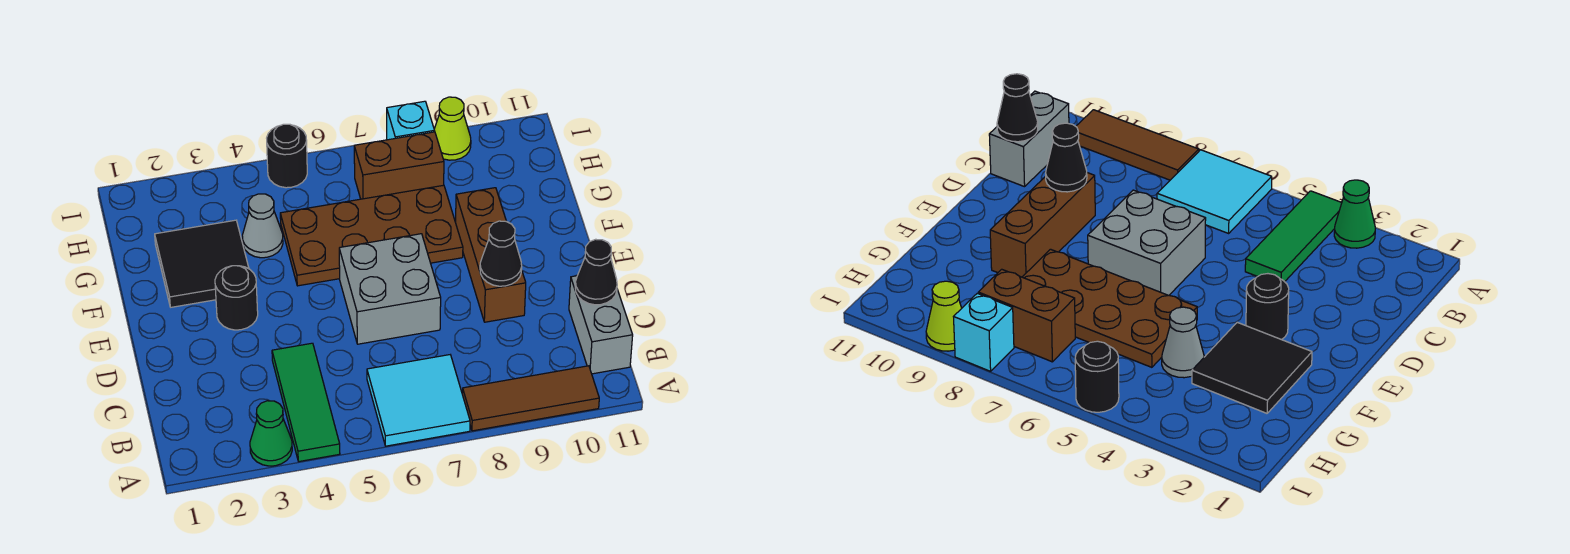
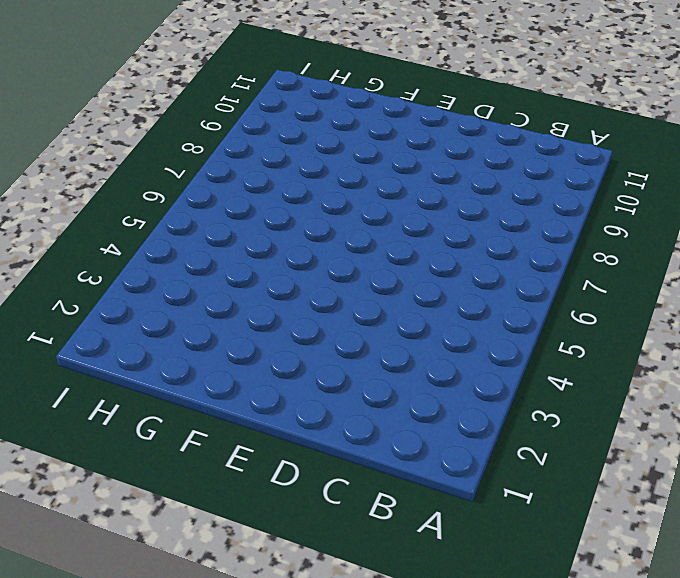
none -> green cone A3 level 1
none -> green tile A4:C4 level 1
none -> cyan tile A6:B7 level 1

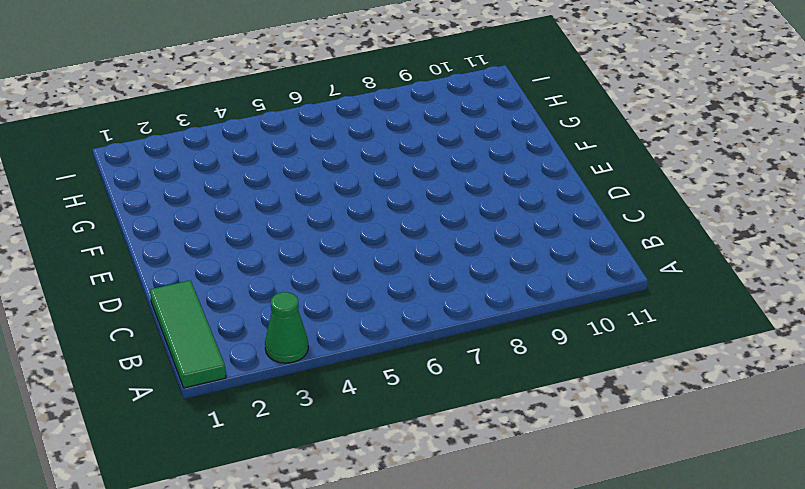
green tile A1:C1 level 1 -> green tile A4:C4 level 1
none -> cyan tile A6:B7 level 1
none -> brown tile A8:A10 level 1
none -> grey brick B11:C11 level 1

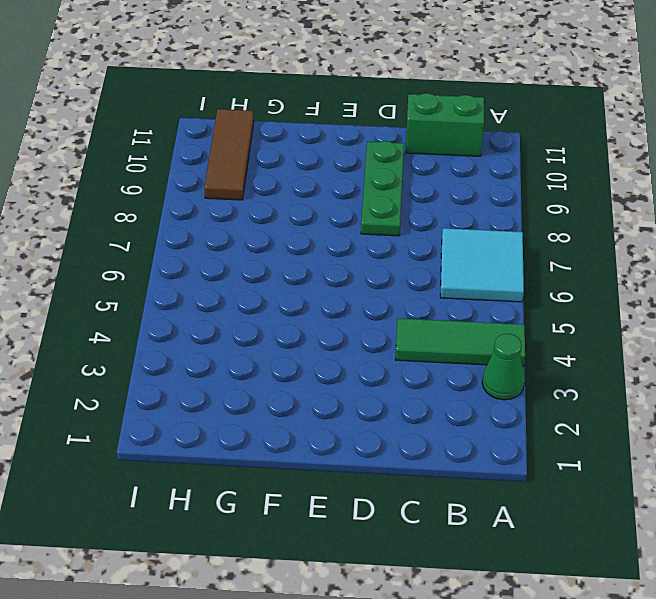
green brick B11:C11 level 1 -> grey brick B11:C11 level 1
green plate D8:D10 level 1 -> brown brick D9:F9 level 1
brown tile H9:H11 level 1 -> brown tile A8:A10 level 1
none -> grey brick D6:E7 level 1
none -> black round brick E3 level 1
none -> black tile F2:G3 level 1

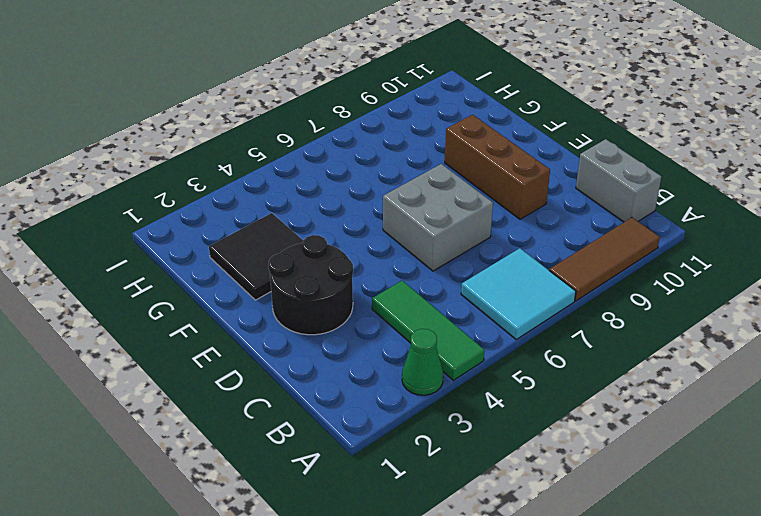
black round brick D2:E3 level 1 -> black round brick E3 level 1
none -> brown plate F5:G8 level 1
none -> grey cone G4 level 1
none -> brown brick H7:H8 level 1

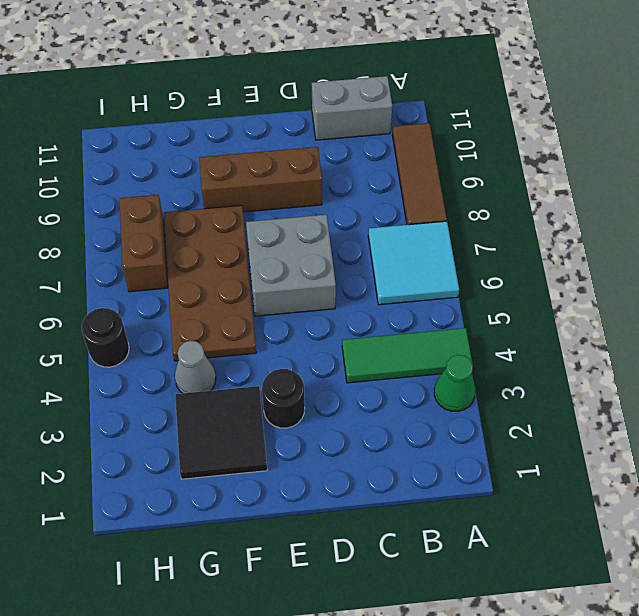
none -> cyan brick I8 level 1
none -> lime cone I9 level 1
none -> black cone C11 level 2

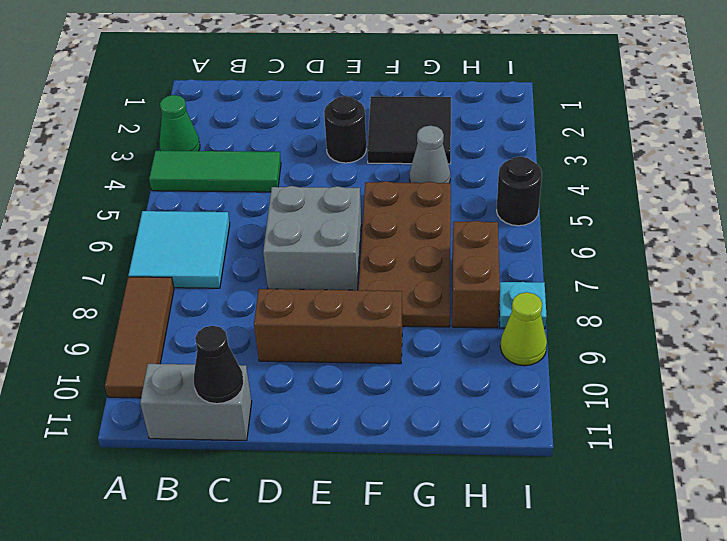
cyan plate I8 level 1 -> cyan brick I8 level 1
none -> black cone D9 level 2

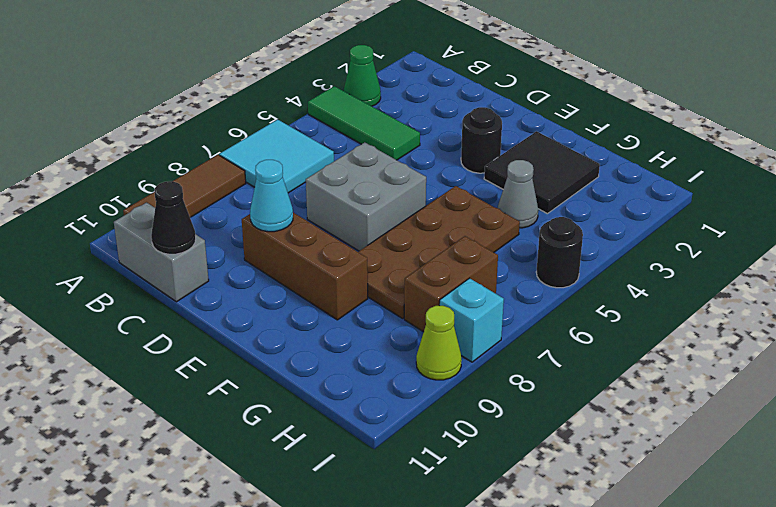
cyan cone D9 level 2 -> black cone D9 level 2

